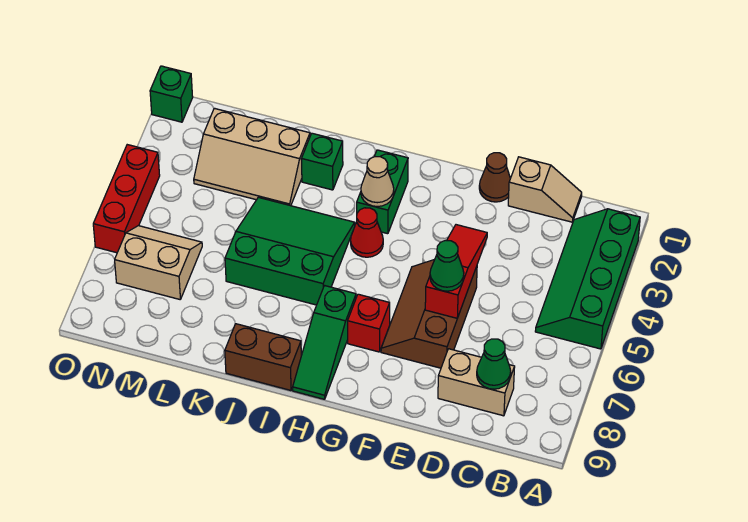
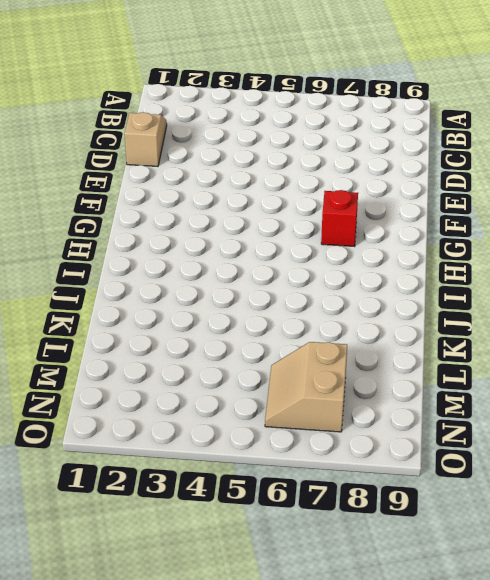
none -> green slope A2:B5 level 1 top A
none -> tan brick C8:D8 level 1
none -> brown cone E1 level 1

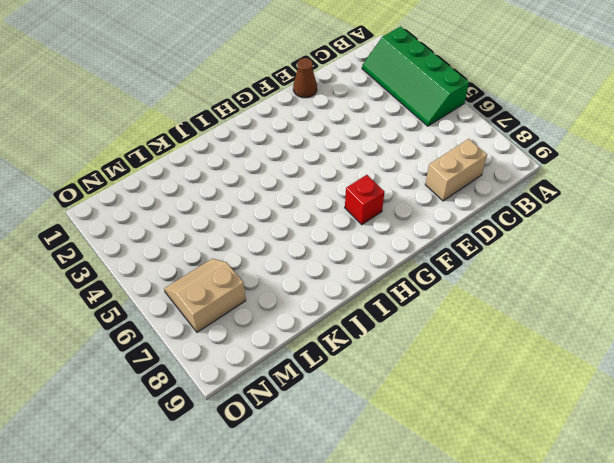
none -> tan slope C1:D1 level 1 top D
none -> brown slope E5:F7 level 1 top E
none -> green brick H2:H3 level 1

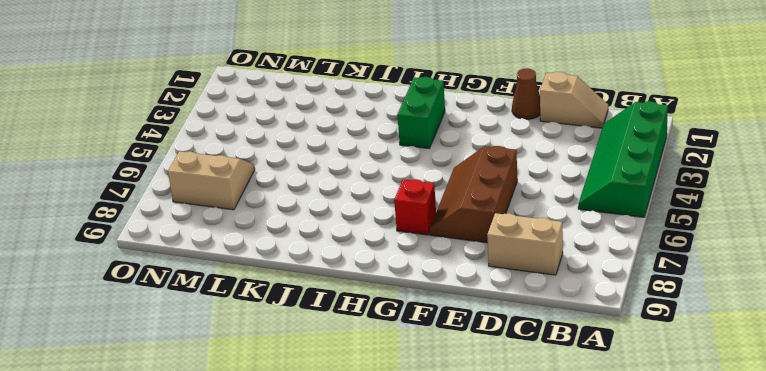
none -> red cone H4 level 1
none -> green slope H7:H9 level 1 top 7
none -> green slope I4:K6 level 1 top 6

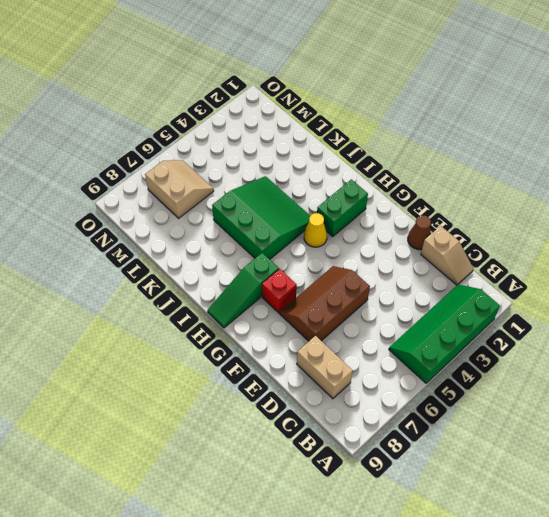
yellow cone H4 level 1 -> red cone H4 level 1
none -> brown brick I9:J9 level 1
none -> green brick J2 level 1
none -> tan slope K2:M3 level 1 top 2

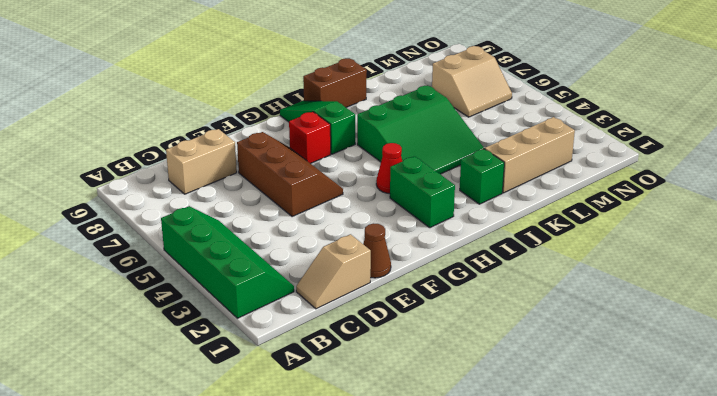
none -> green brick O1 level 1
none -> red brick O4:O6 level 1
none -> green cone C8 level 2

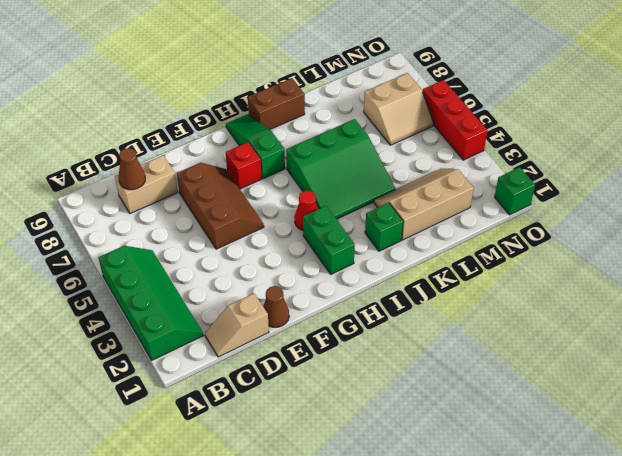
brown cone C8 level 2 -> green cone C8 level 2
none -> red slope E4:E6 level 2 top 6
none -> tan cone H3 level 2
none -> green cone E6 level 3

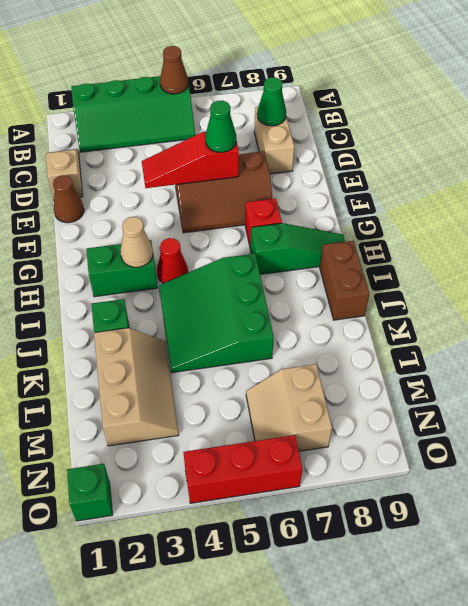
brown cone A5 level 2 -> none

